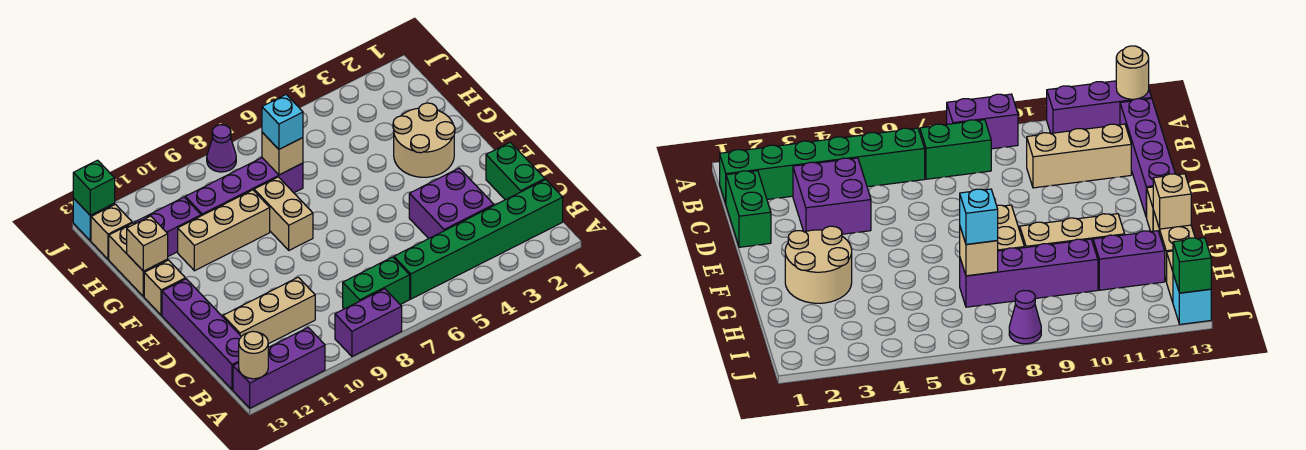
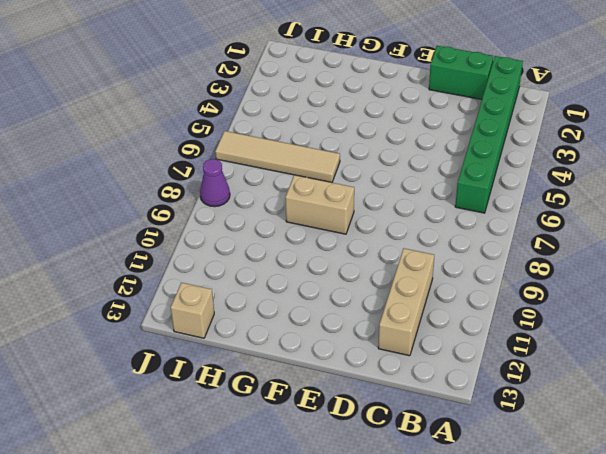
tan tile G6:J6 level 1 -> none
none -> purple brick A8:A9 level 1
none -> purple brick A11:A13 level 1
none -> green brick B7:B8 level 1

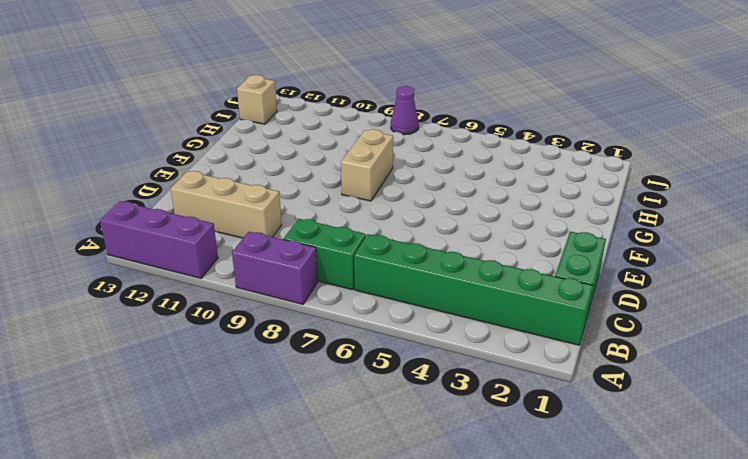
none -> purple brick B13:E13 level 1
none -> purple brick C3:D4 level 1
none -> tan round brick F2:G3 level 1

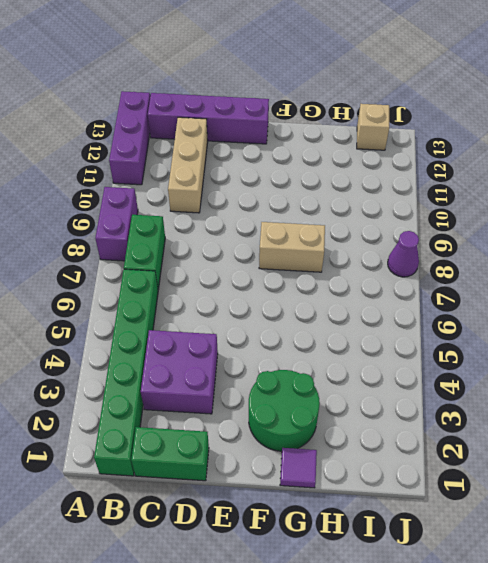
green round brick F2:G3 level 1 -> tan round brick F2:G3 level 1
purple tile G1 level 1 -> none
none -> tan brick F13 level 1
none -> tan brick G9:G11 level 1
none -> tan brick G13:H13 level 1

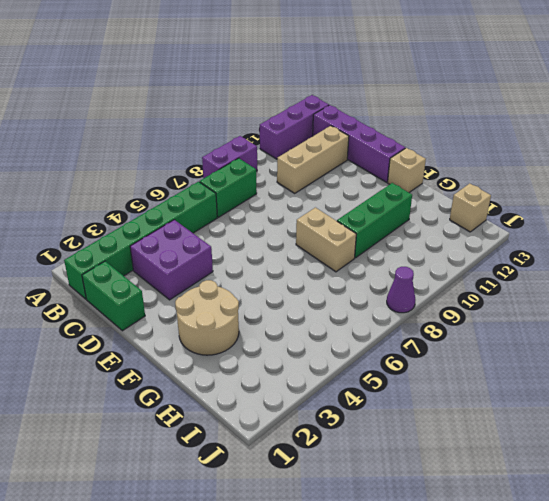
green brick G9:G11 level 1 -> tan brick G9:G11 level 1
none -> tan brick G13:H13 level 1
none -> purple brick H7:H10 level 1
none -> purple brick H11:H12 level 1

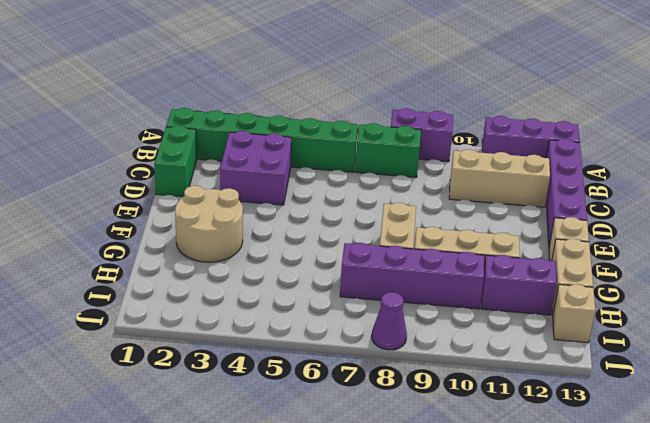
none -> cyan brick J13 level 1
none -> tan round brick A13 level 2
none -> tan brick G13 level 2

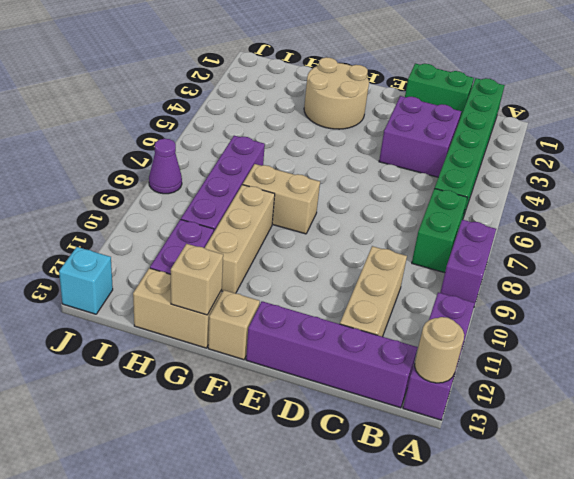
none -> tan brick I13 level 1
none -> tan brick H7 level 2
none -> green brick J13 level 2

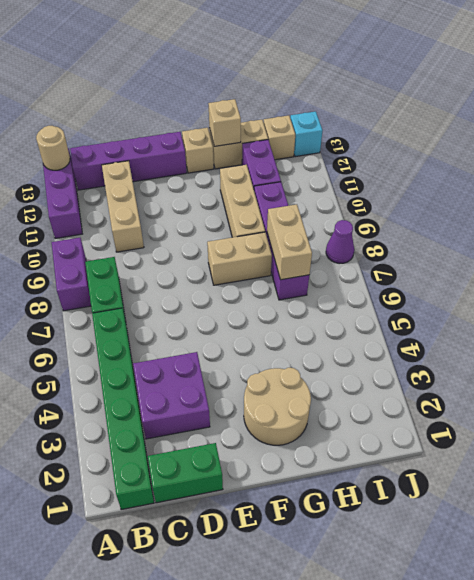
tan brick H7:H8 level 2 -> tan brick H7 level 2
none -> green brick J13 level 2
none -> cyan brick H7 level 3

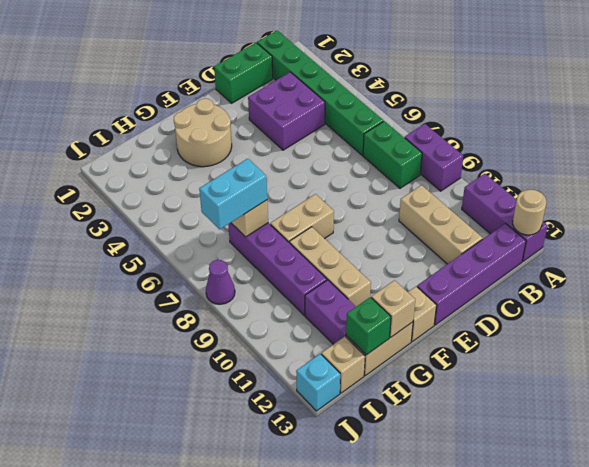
cyan brick H7:I7 level 3 -> cyan brick H7 level 3
green brick H13 level 2 -> green brick J13 level 2

